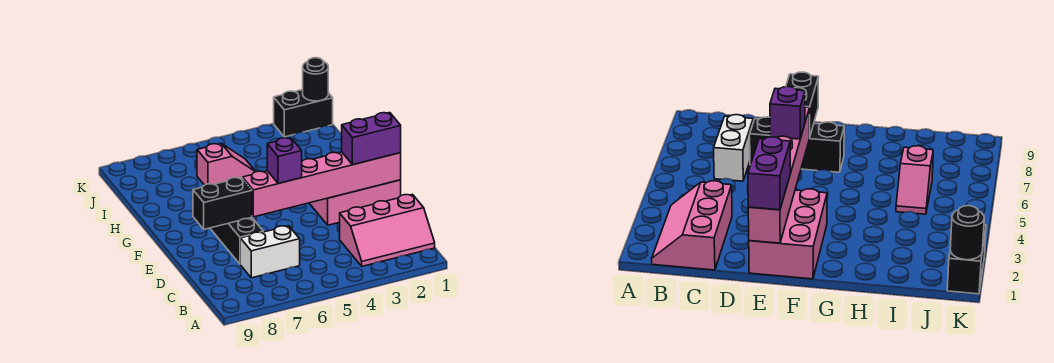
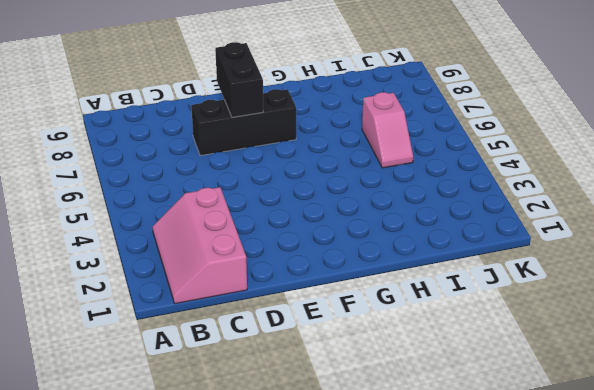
none -> white brick C6:C7 level 1
none -> pink brick E1:F3 level 1

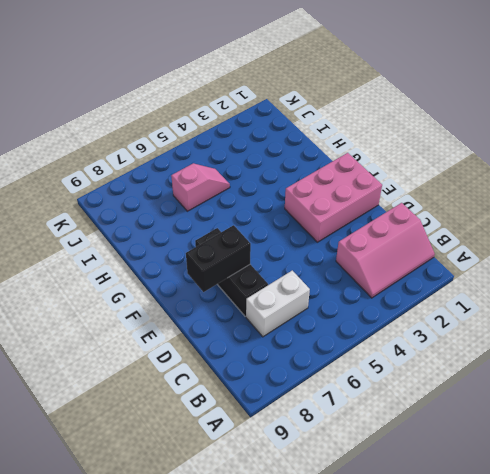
none -> black brick K1:K2 level 1
none -> pink brick E1:E6 level 2

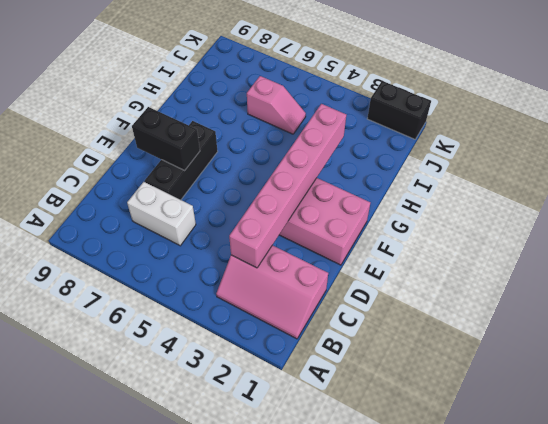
pink brick C3:H3 level 2 -> pink brick E1:E6 level 2
none -> black round brick K1 level 2
none -> purple brick E1:E2 level 3

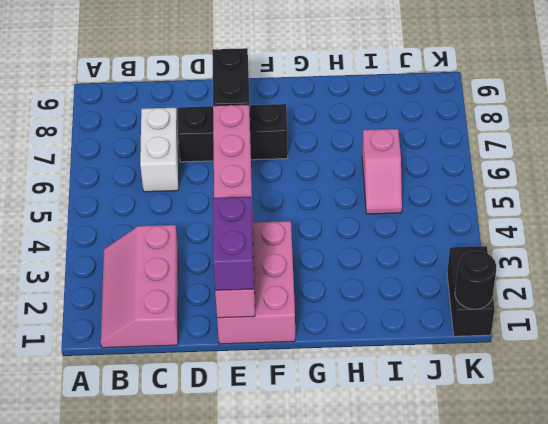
none -> purple brick E5 level 3

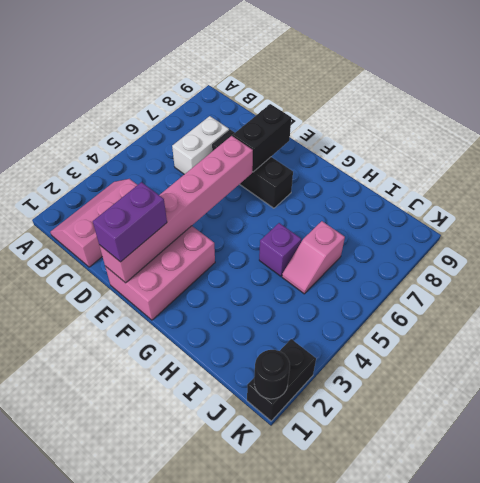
purple brick H5 level 1 -> purple brick E5 level 3

